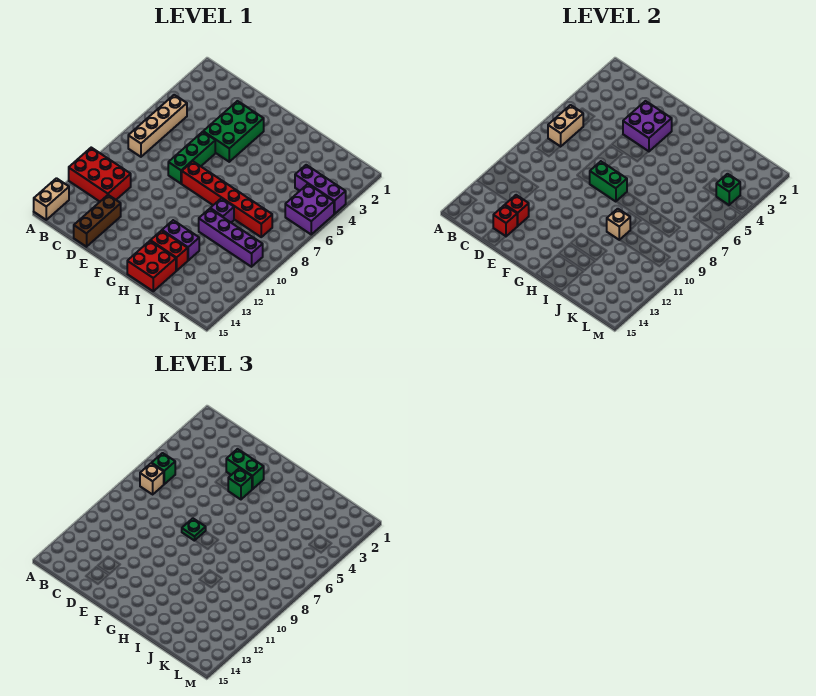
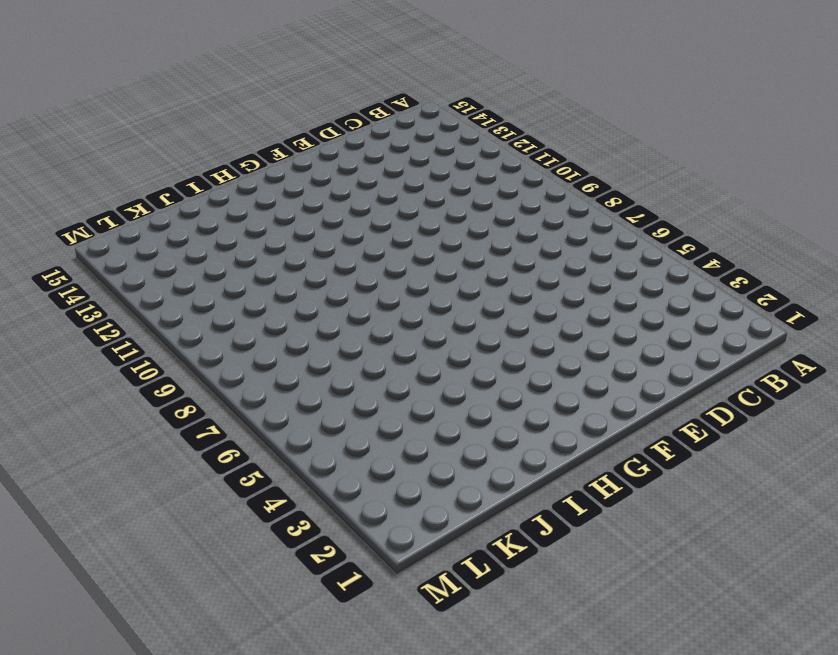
none -> red brick A11:C12 level 1
none -> tan brick A14:A15 level 1
none -> tan brick B5:B8 level 1

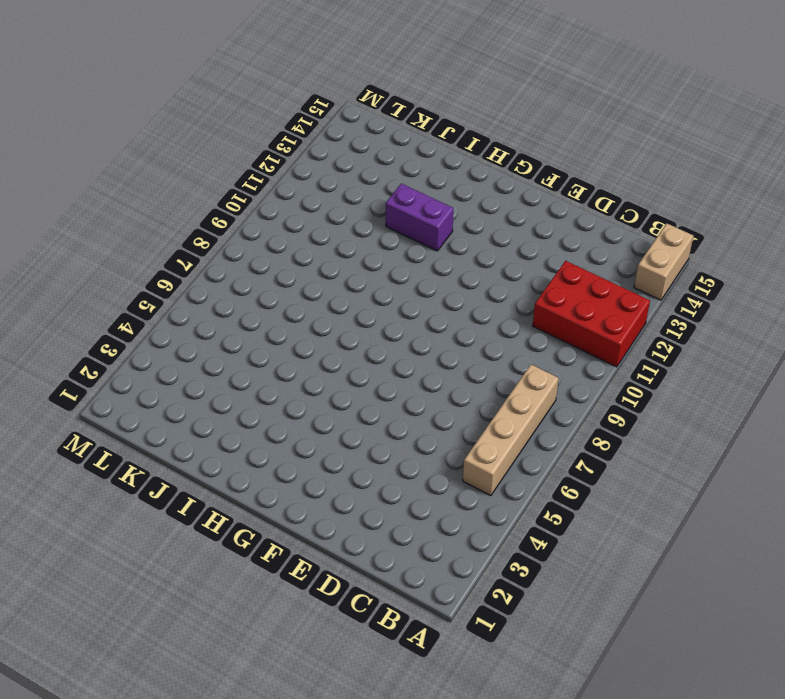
none -> brown brick D13:D15 level 1
none -> green brick E3:F5 level 1
none -> green brick E6:E8 level 1

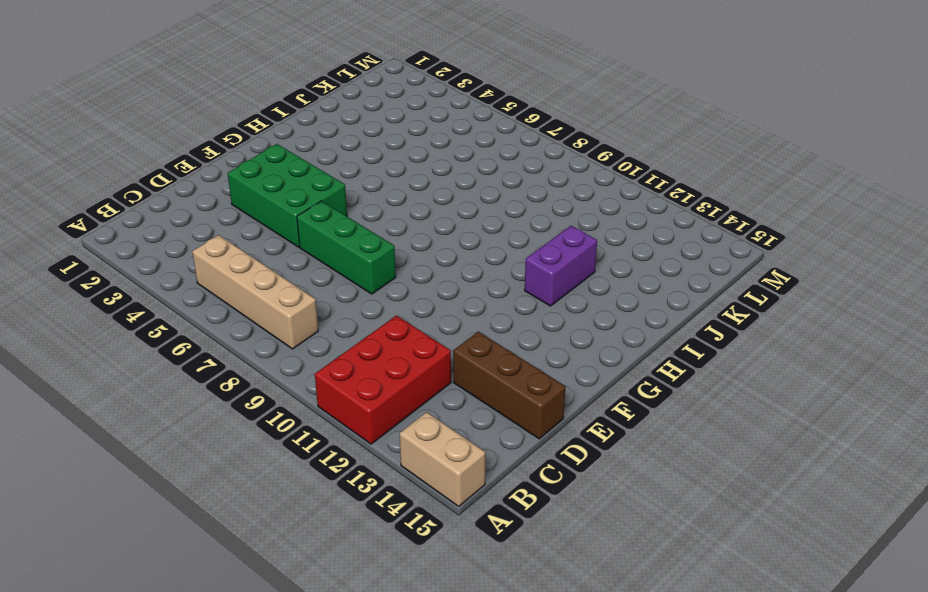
none -> red brick F8:K8 level 1
none -> red brick H13:I13 level 1
none -> red brick H14:I15 level 1

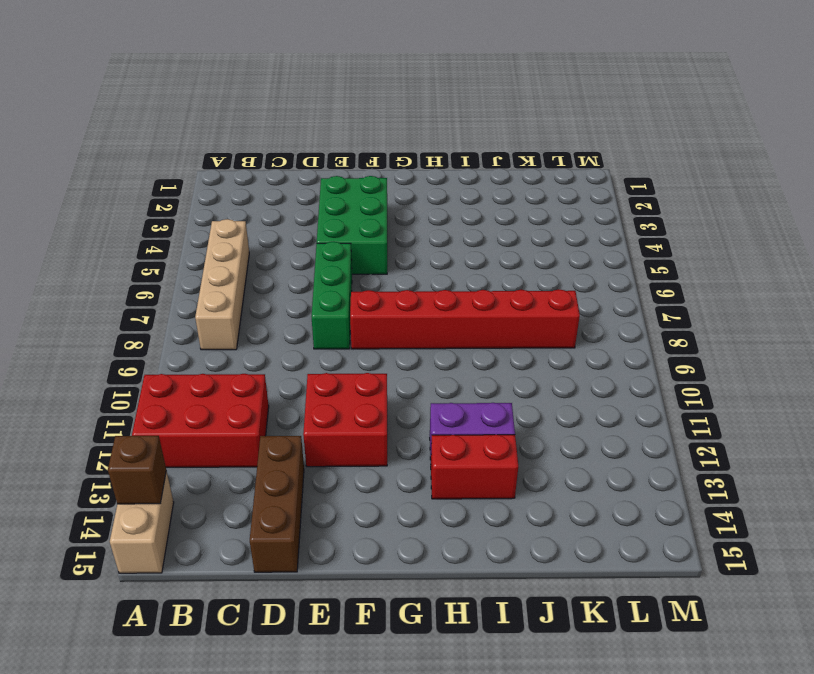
brown brick A14 level 2 -> none
red brick E11:F12 level 1 -> red brick H14:I15 level 1
none -> purple brick I9 level 1
none -> purple brick I10:L10 level 1
none -> purple brick K4:M4 level 1

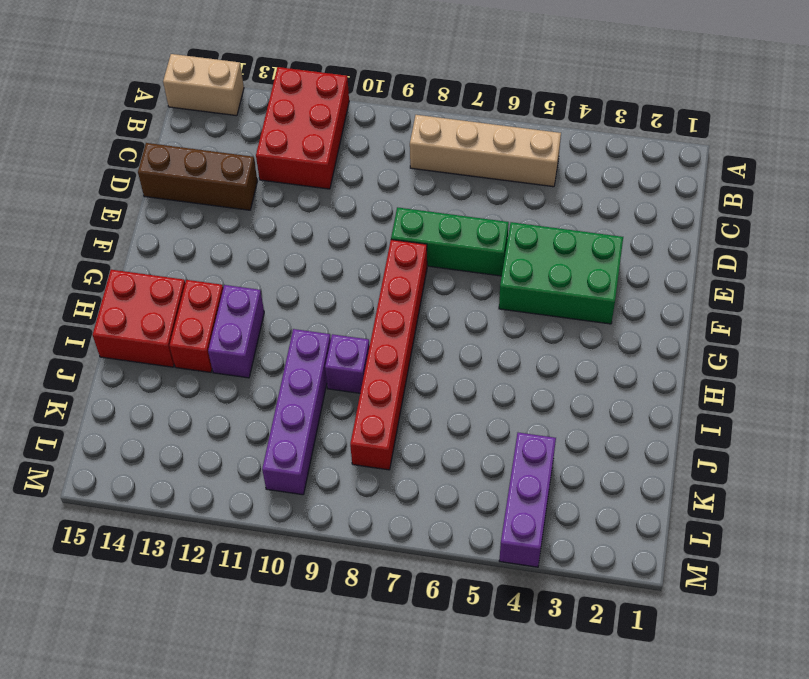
none -> purple brick L5:M6 level 1
none -> tan brick B6:B7 level 2
none -> red brick D13 level 2

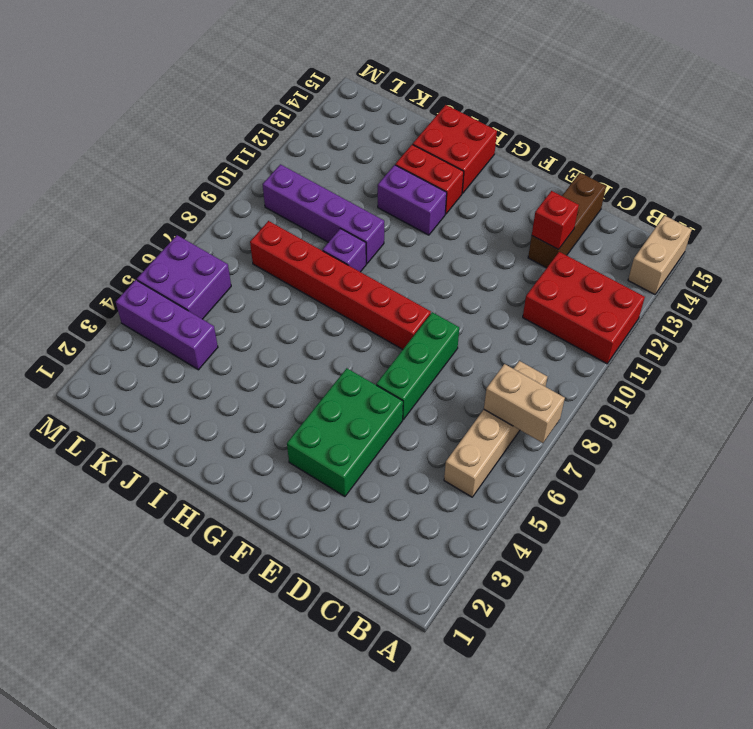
tan brick A7:B7 level 2 -> tan brick B6:B7 level 2
none -> red brick D14 level 2
none -> purple brick E3:F4 level 2
none -> green brick F8:G8 level 2

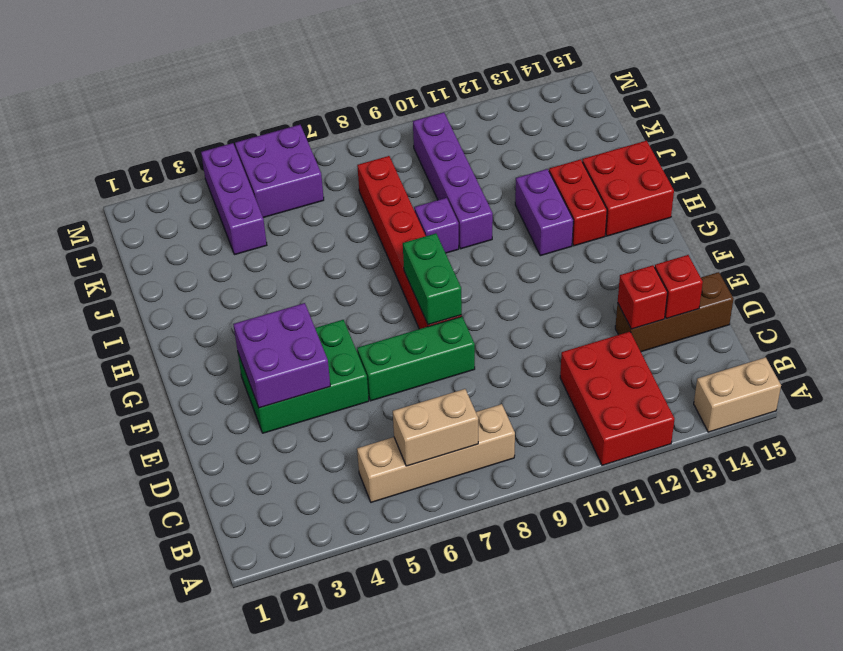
none -> tan brick I10 level 2
none -> green brick L4 level 2
none -> green brick B6 level 3

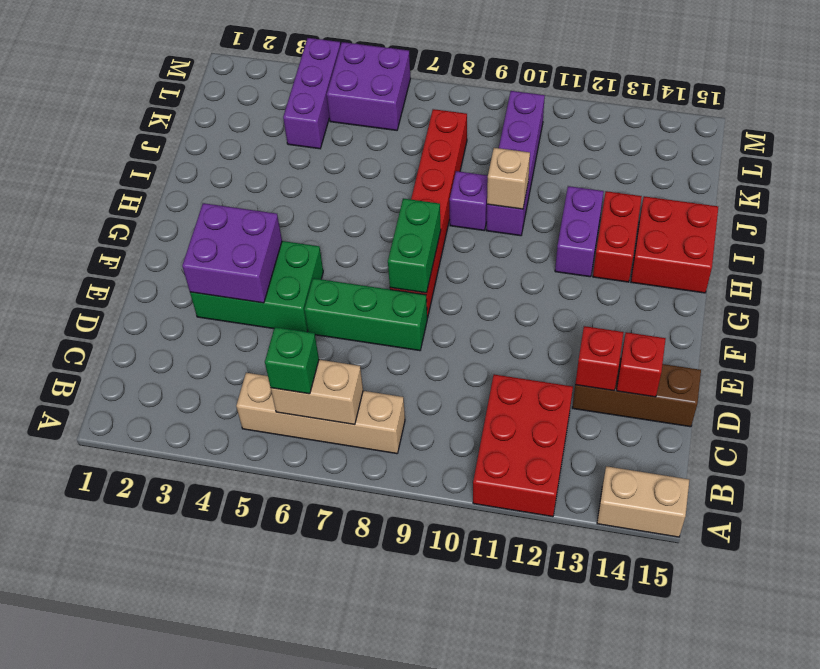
none -> green brick L4 level 2
none -> tan brick B7 level 3
none -> green brick E3:F3 level 3

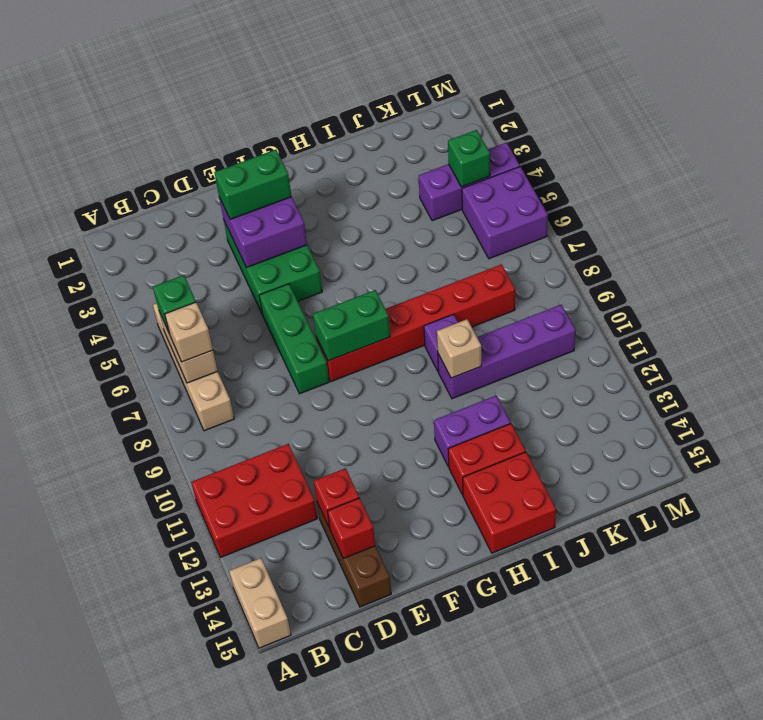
none -> green brick F4 level 3
none -> green plate F8 level 3

